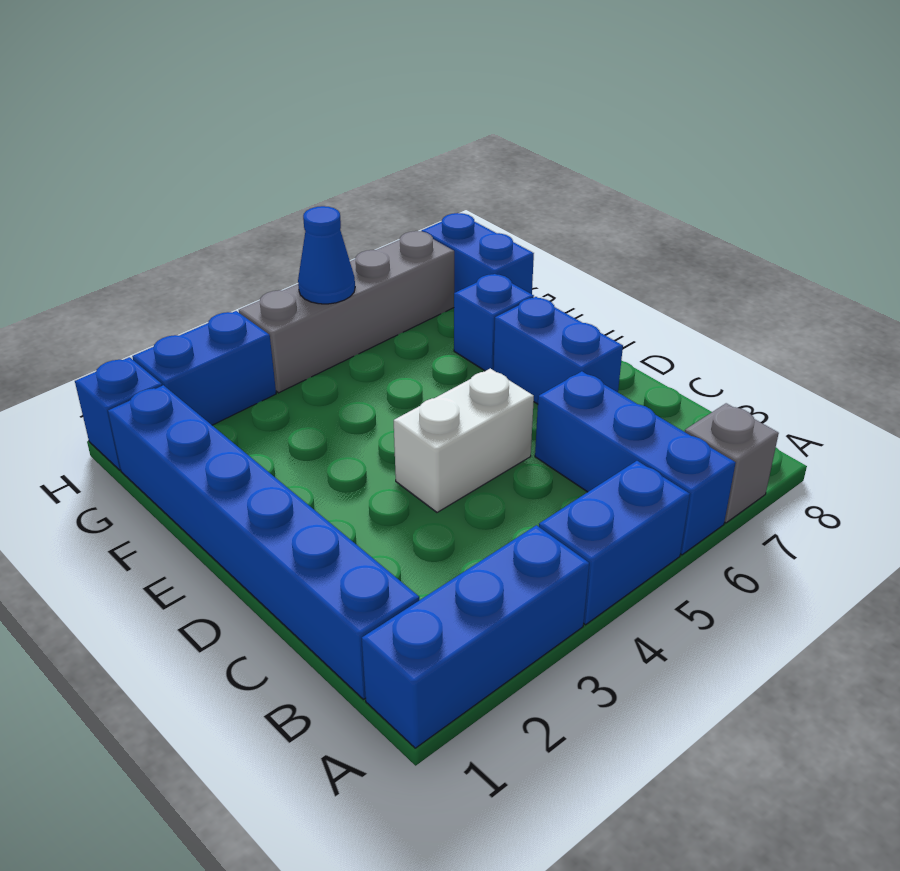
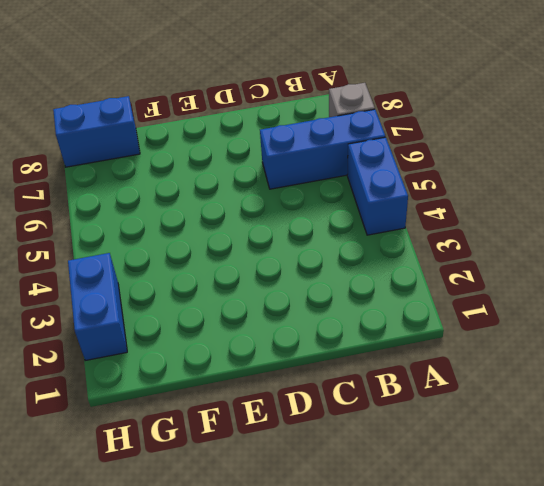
none -> blue brick A1:A3 level 1
none -> blue brick B1:G1 level 1
none -> white brick D4:D5 level 1

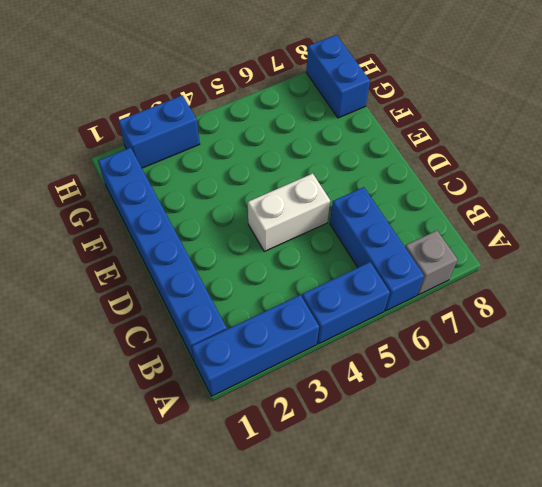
none -> blue brick D7:E7 level 1
none -> blue brick F7 level 1
none -> blue brick H1 level 1

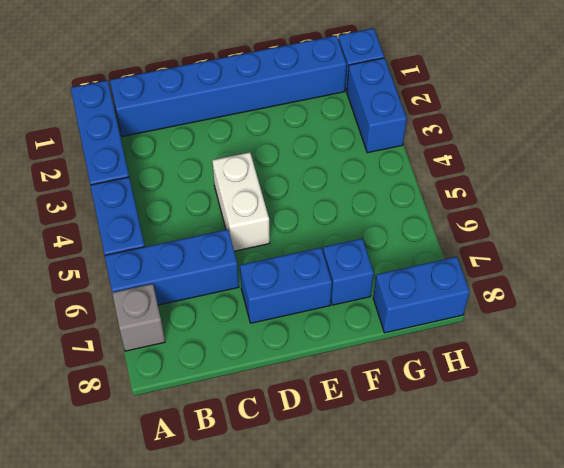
none -> grey brick H4:H7 level 1
none -> blue cone H5 level 2

